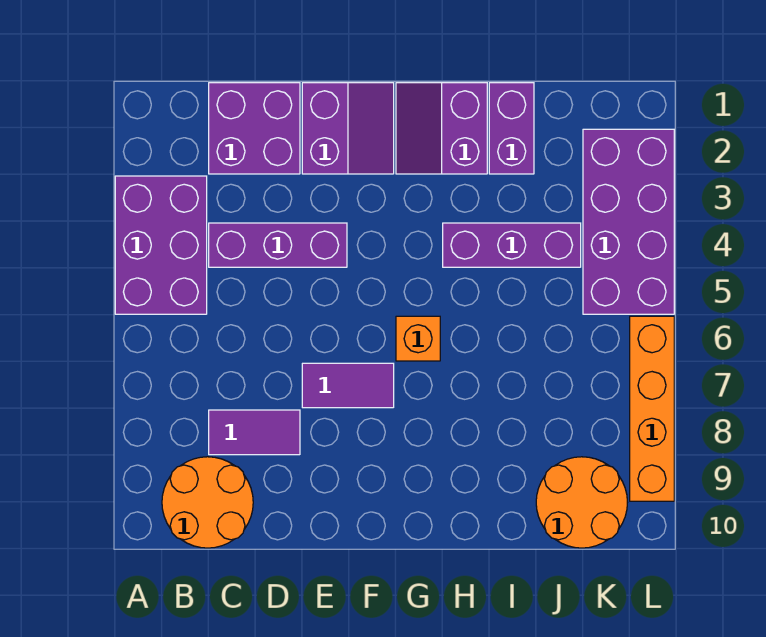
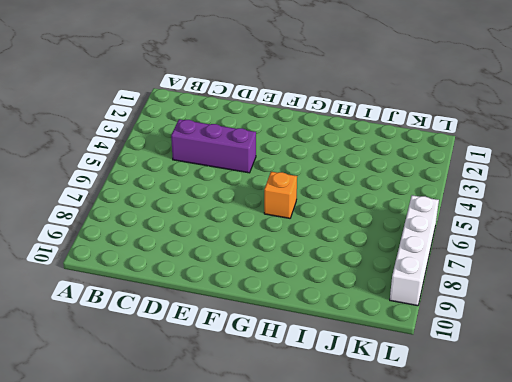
white brick L6:L9 level 1 -> orange brick L6:L9 level 1
none -> purple brick A3:B5 level 1
none -> orange round brick B9:C10 level 1
none -> purple brick C1:D2 level 1

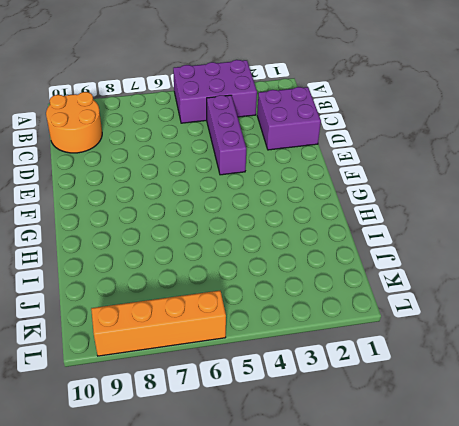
none -> purple tile C8:D8 level 1
none -> purple slope E1:F2 level 1 top E
none -> purple tile E7:F7 level 1

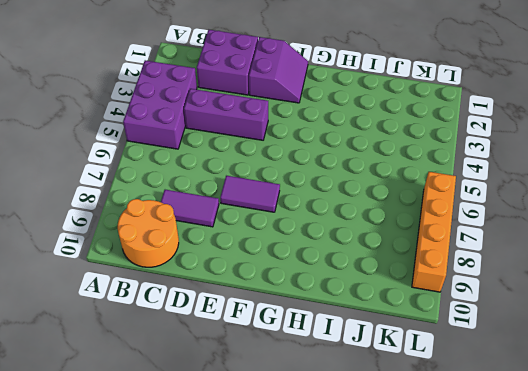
none -> purple slope G1:H2 level 1 top H
none -> orange brick G6 level 1
none -> purple brick H4:J4 level 1

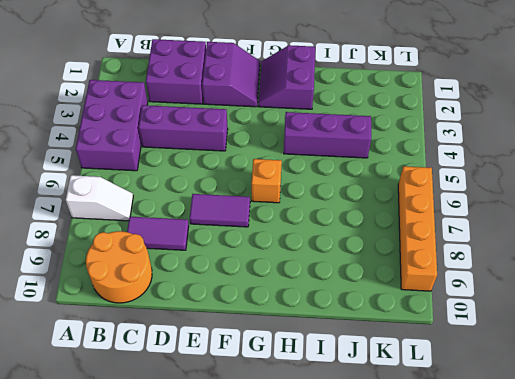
white slope A7:B7 level 1 top A -> none
none -> purple brick I1:I2 level 1
none -> orange round brick J9:K10 level 1
none -> purple brick K2:L5 level 1

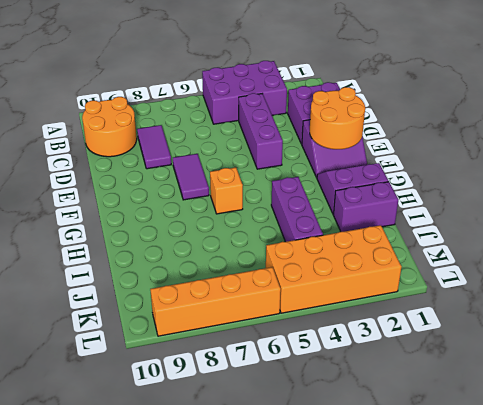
orange round brick E1:F2 level 2 -> orange round brick J9:K10 level 1
orange brick K2:L5 level 1 -> purple brick K2:L5 level 1

